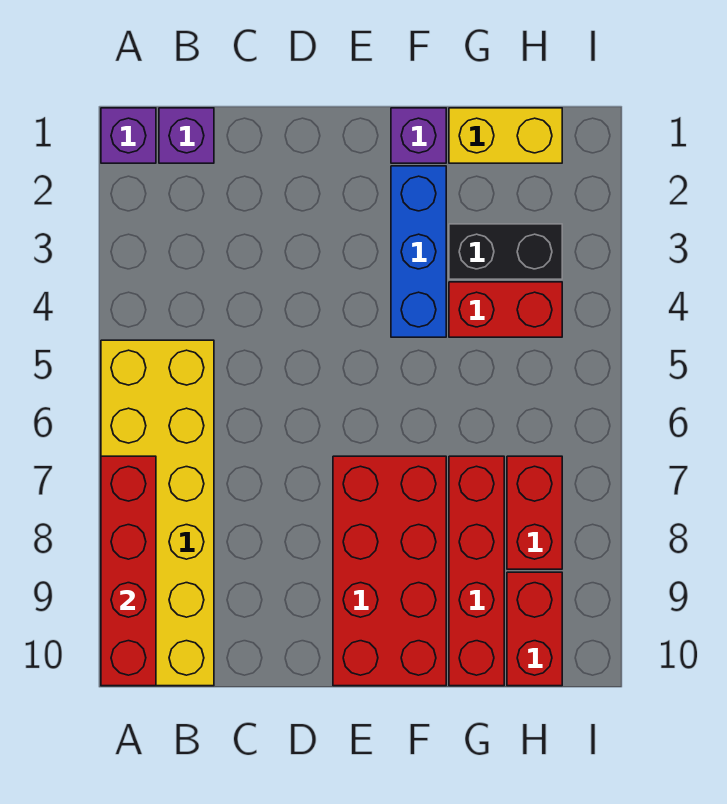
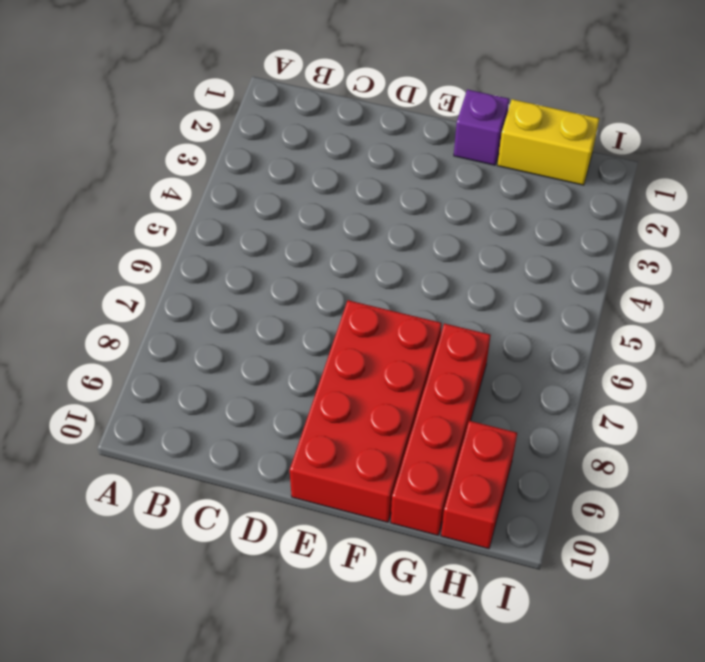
none -> purple brick A1 level 1
none -> yellow brick A5:B10 level 1
none -> purple brick B1 level 1

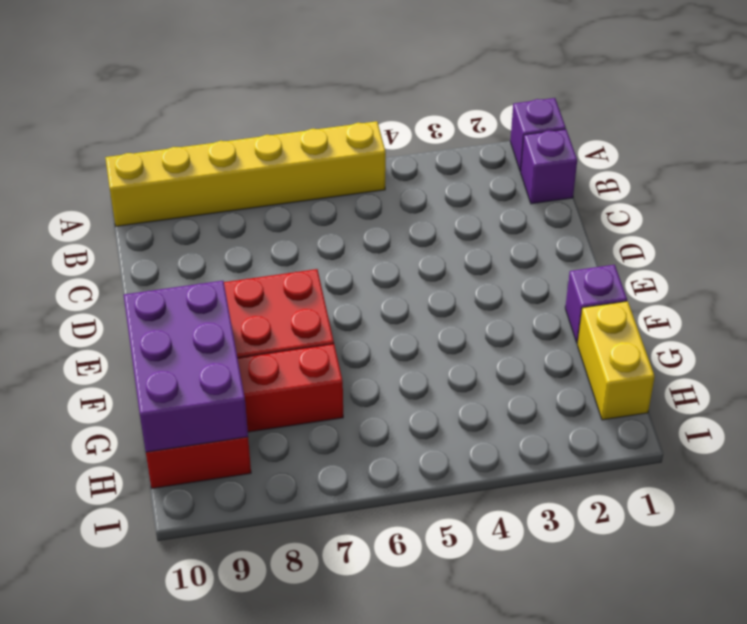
yellow brick A5:A10 level 1 -> yellow brick A5:B10 level 1
purple brick F9:H10 level 2 -> none
none -> blue brick F2:F4 level 1
none -> black brick G3:H3 level 1
none -> red brick G4:H4 level 1

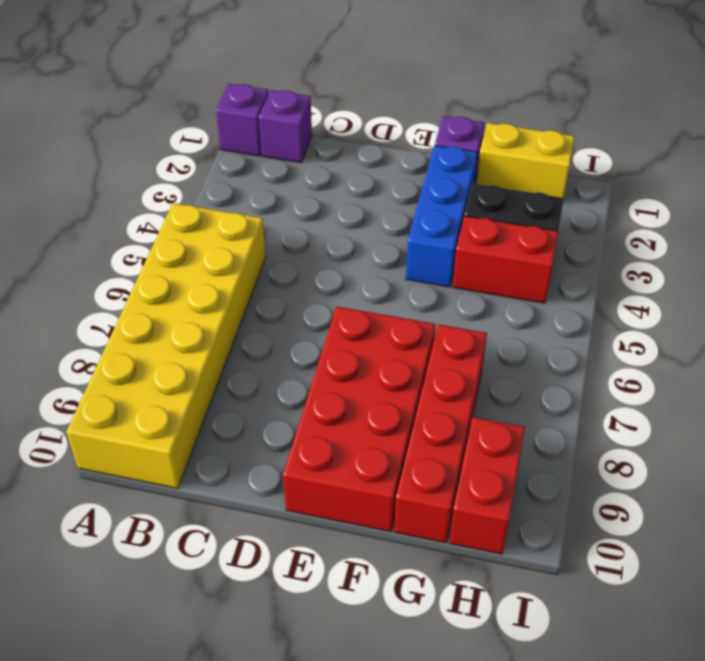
none -> red brick H7:H8 level 1
none -> red brick A7:A10 level 2

